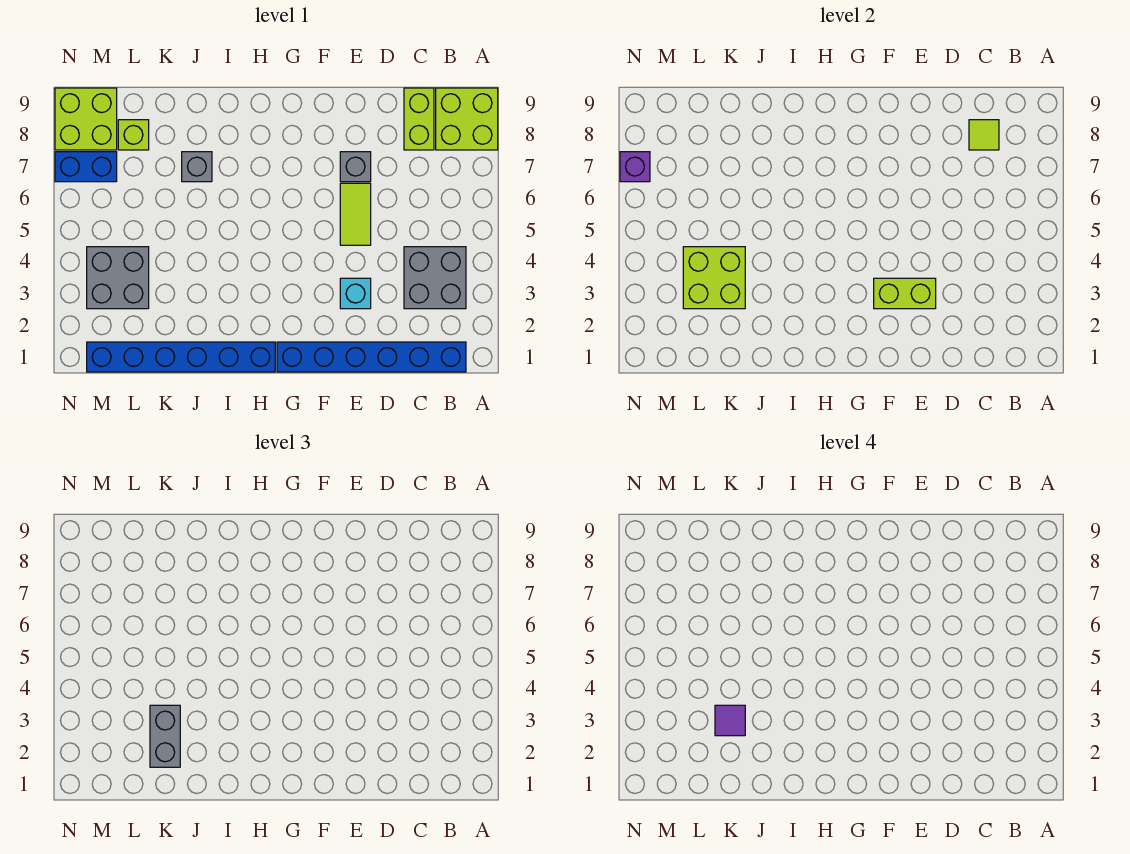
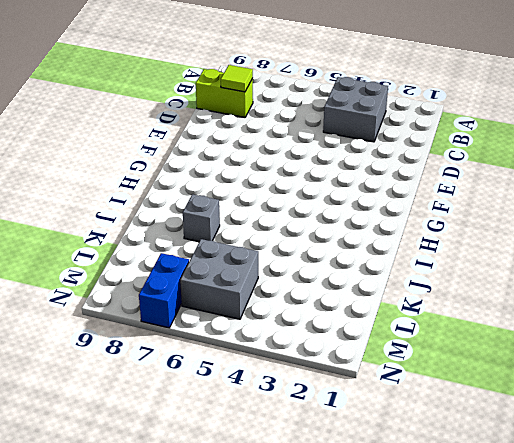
grey brick L5:M6 level 1 -> grey brick L3:M4 level 1
none -> lime brick A8:B9 level 1
none -> blue brick B1:G1 level 1
none -> cyan brick E3 level 1

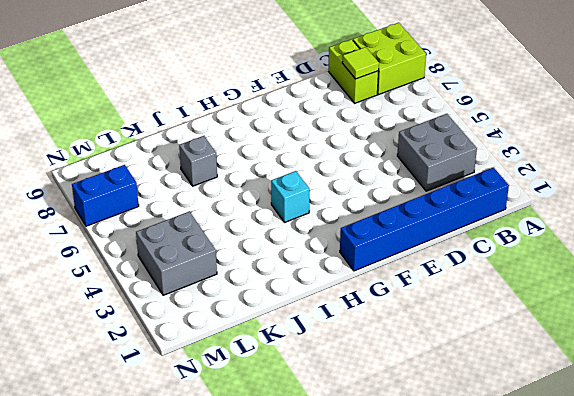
cyan brick H4 level 1 -> cyan brick E3 level 1
none -> lime tile E5:E6 level 1
none -> grey brick E7 level 1
none -> blue brick H1:M1 level 1

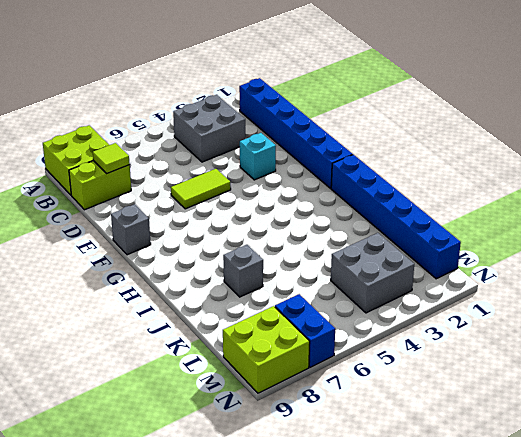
grey brick F9 level 1 -> grey brick E7 level 1
none -> lime brick L8 level 1
none -> lime brick E3:F3 level 2
none -> lime brick K3:L4 level 2

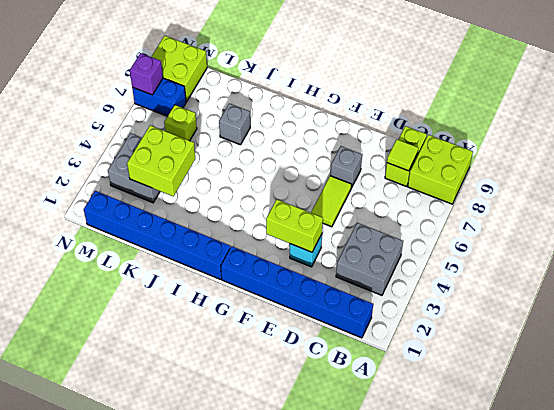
lime brick L6 level 1 -> lime brick L8 level 1
none -> grey brick K2:K3 level 3
none -> purple tile K3 level 4

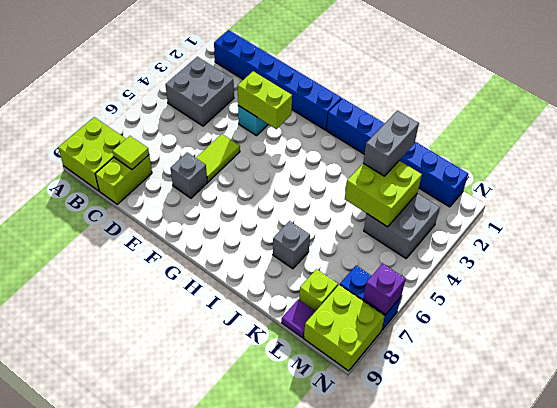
purple tile L9 level 1 -> purple tile K3 level 4

